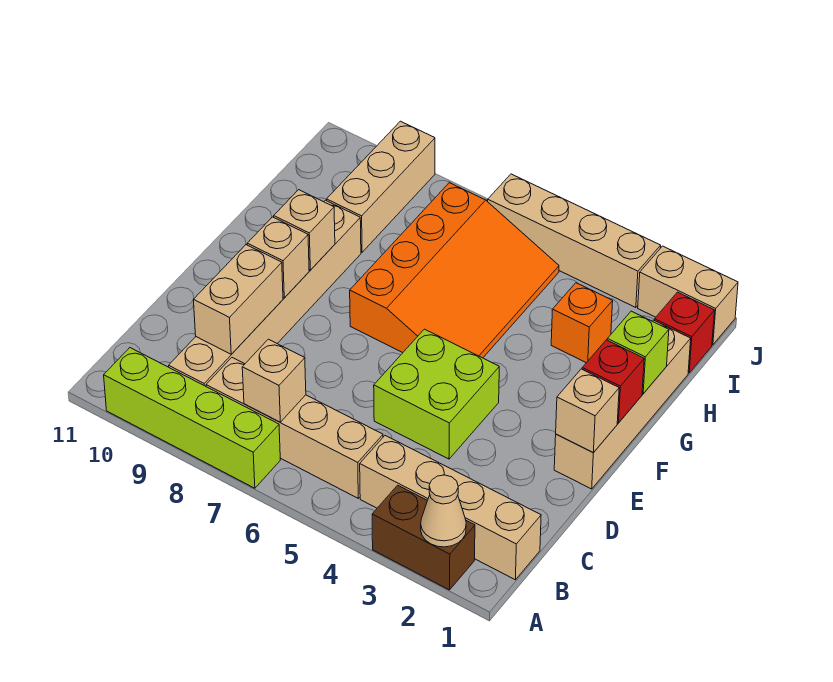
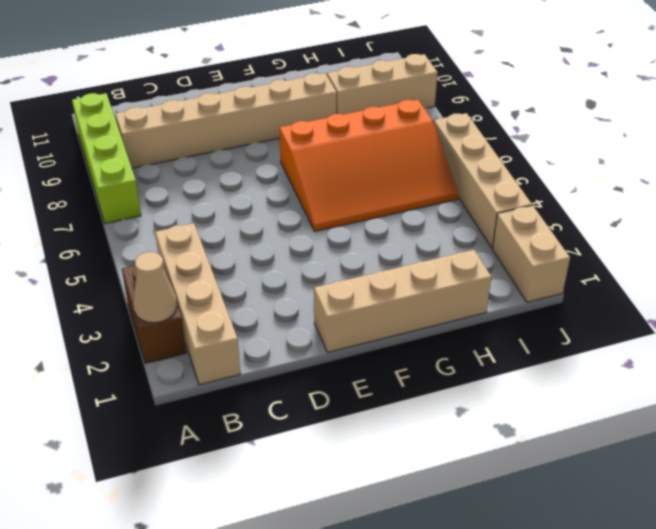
none -> tan brick B5:B8 level 1
none -> lime brick D4:E5 level 1
none -> orange brick H3 level 1

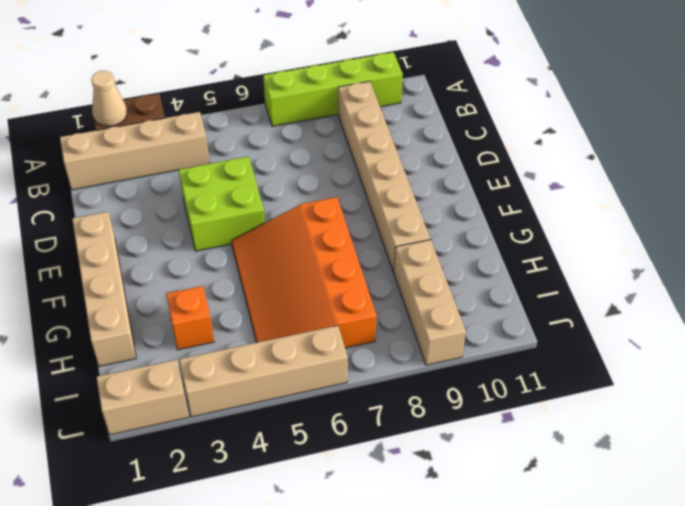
none -> tan brick B5:B8 level 1
none -> red brick I1 level 1
none -> tan brick B7 level 2

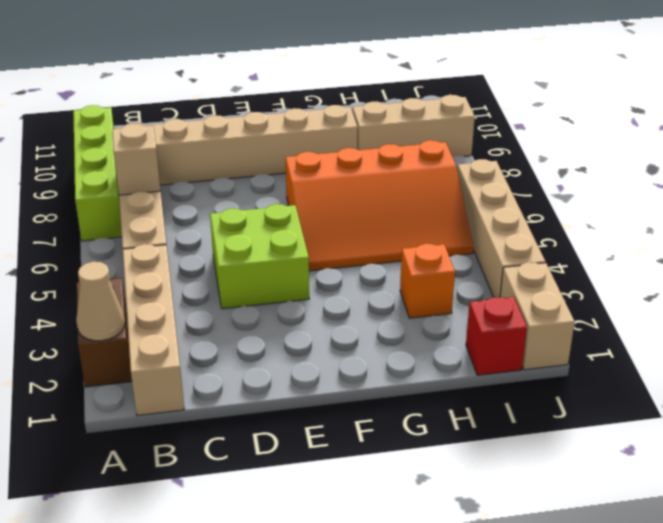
none -> tan brick E1:H1 level 1
none -> tan brick C9:D9 level 2
none -> tan brick E1 level 2

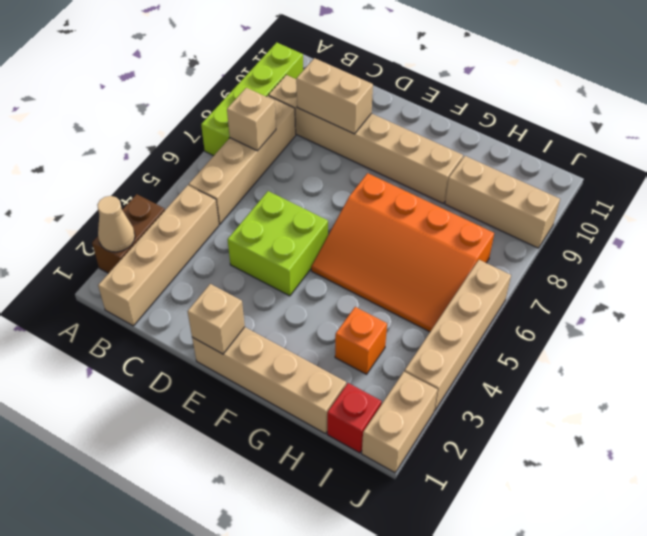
none -> tan brick E9 level 2
none -> red brick F1 level 2
none -> tan brick F9 level 2

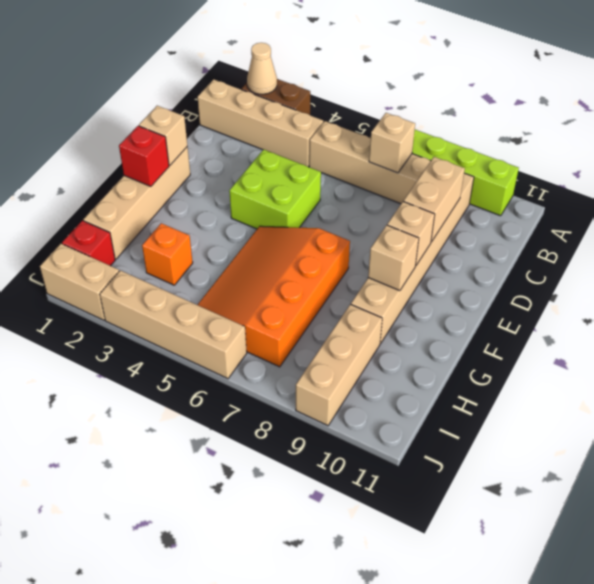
none -> lime brick G1 level 2

